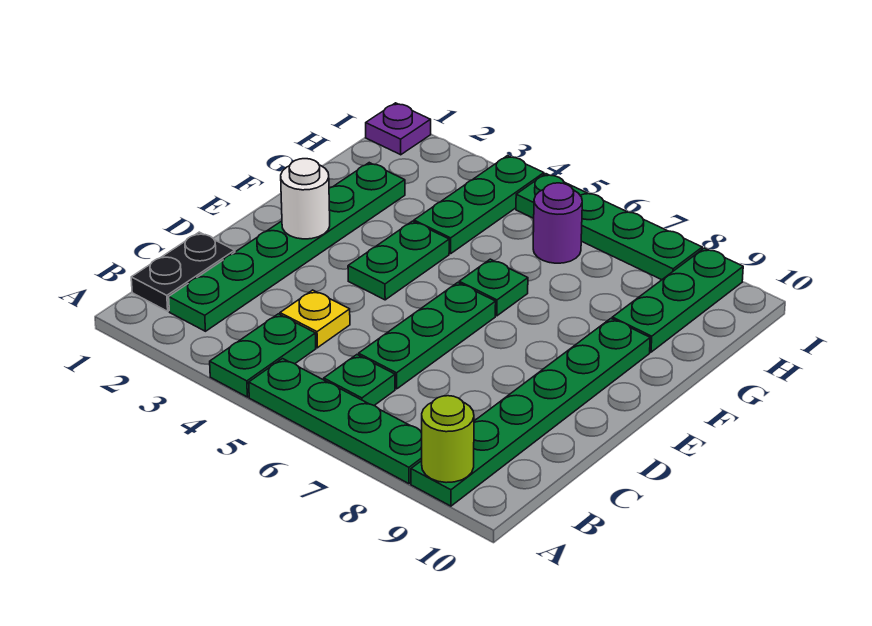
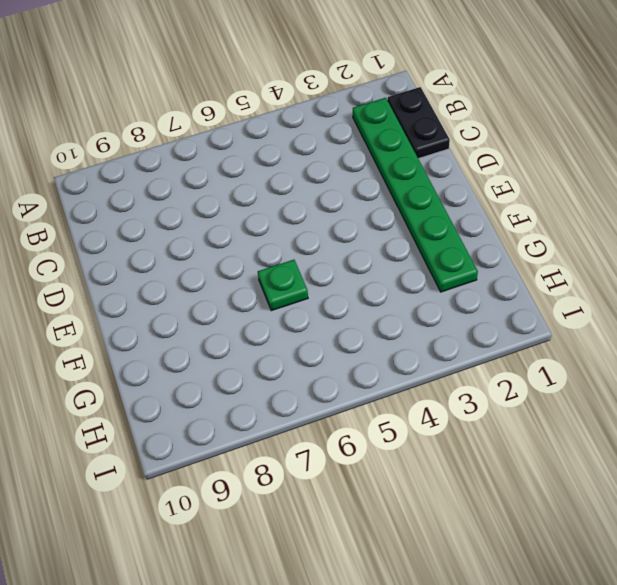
none -> green plate A4:B4 level 1
none -> green plate A5:A8 level 1
none -> green plate A9:F9 level 1

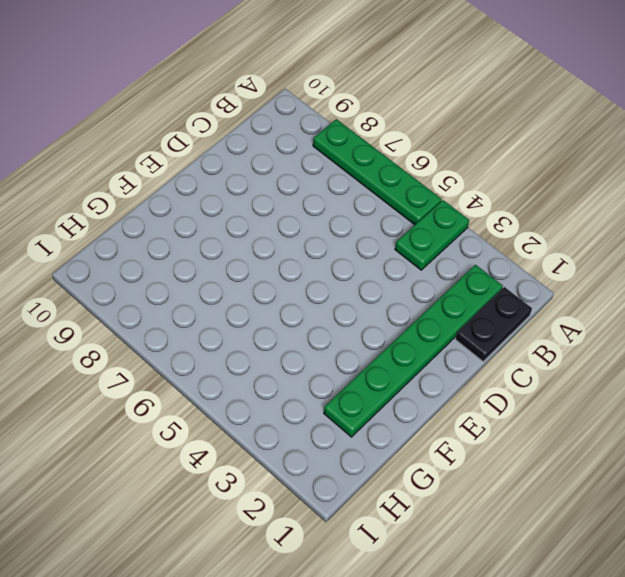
none -> green plate A9:F9 level 1
none -> green plate B6 level 1
none -> yellow plate C4 level 1

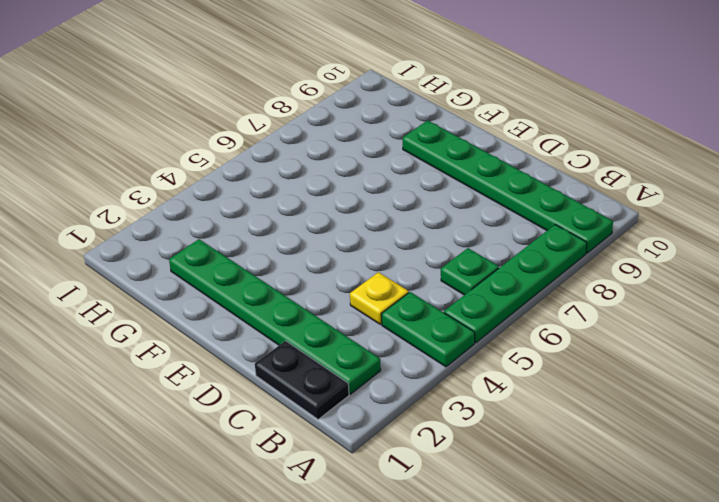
none -> green plate C6:E6 level 1
none -> green plate E4:F4 level 1
none -> green plate F6 level 1

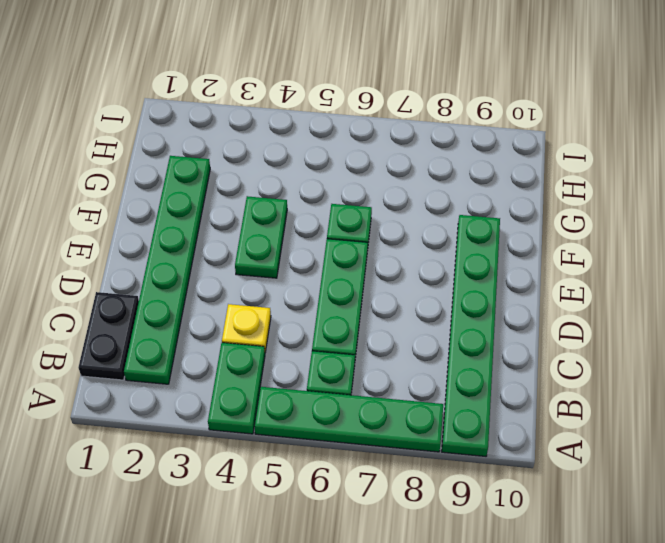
none -> green plate G4:I4 level 1
none -> green plate G9:I9 level 1
none -> purple round brick H6 level 1

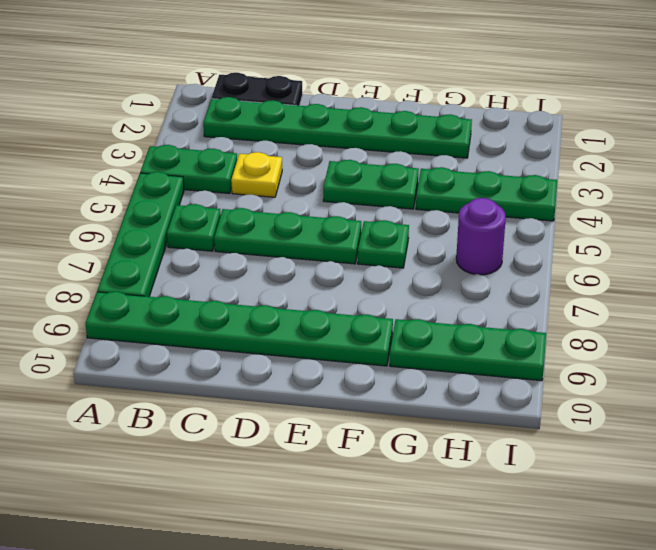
none -> purple plate I1 level 1
none -> green plate I5:I8 level 1
none -> lime round brick A9 level 2

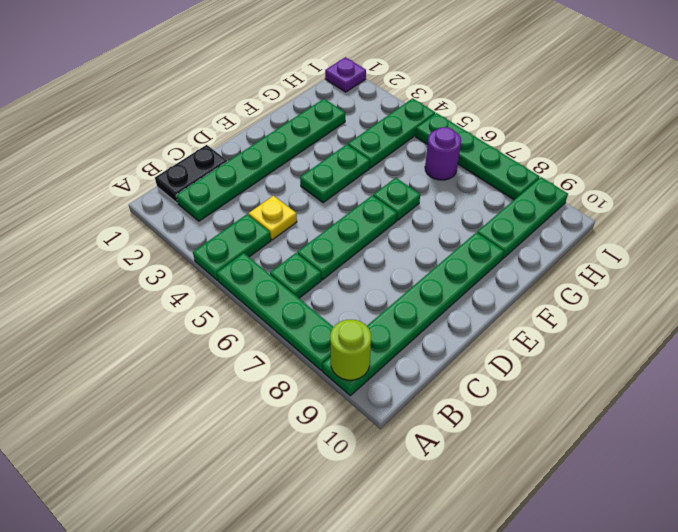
none -> white round brick E2 level 2

